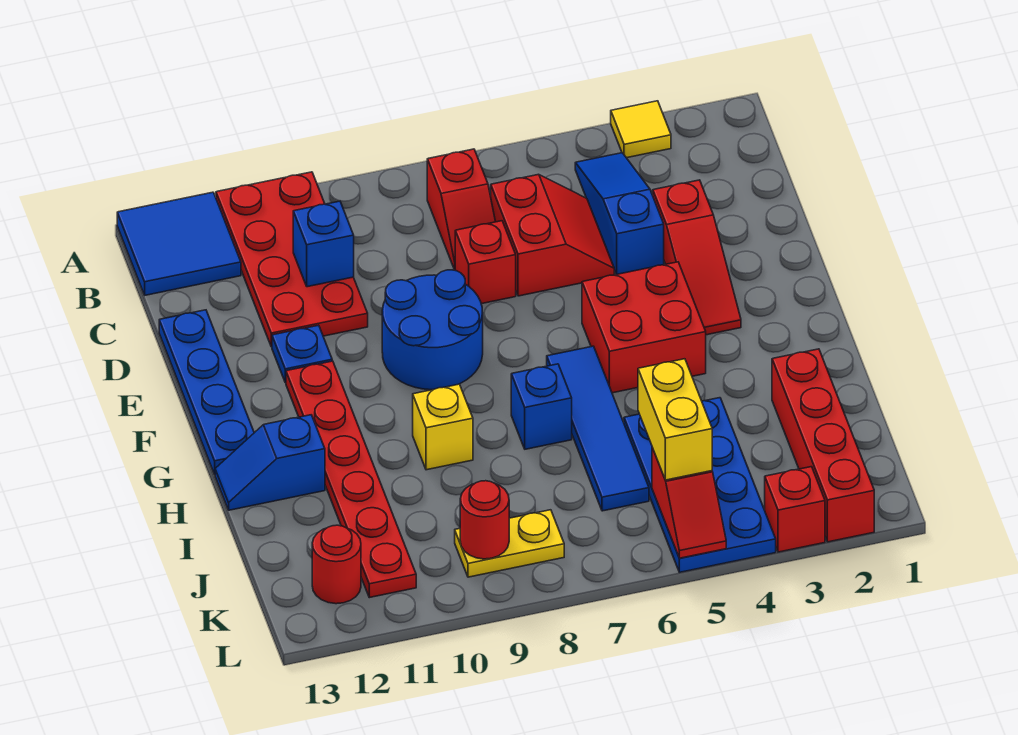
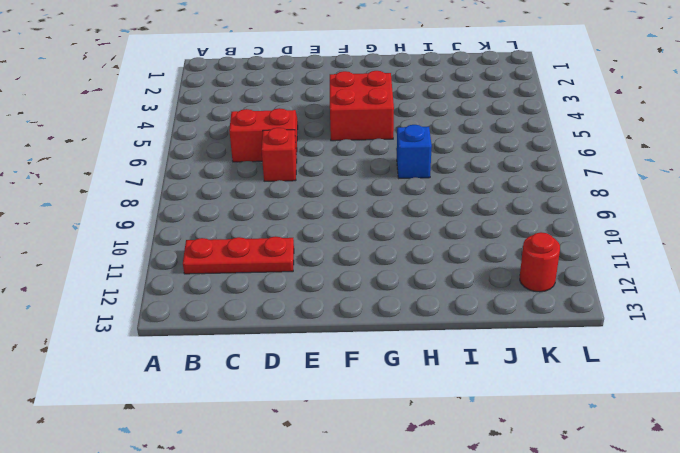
red plate B11:D11 level 1 -> red plate A10:D11 level 1
none -> yellow tile A3 level 1
none -> blue tile A12:B13 level 1
none -> blue slope B4:D4 level 1 top D

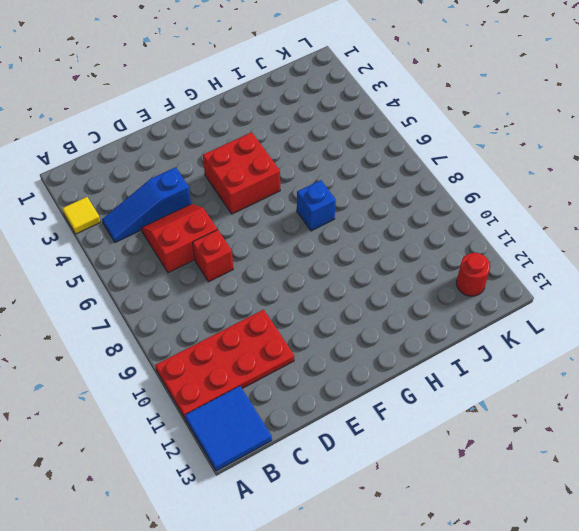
none -> red slope B7:C7 level 1 top B
none -> red slope D3:F3 level 1 top D
none -> blue plate D13:G13 level 1

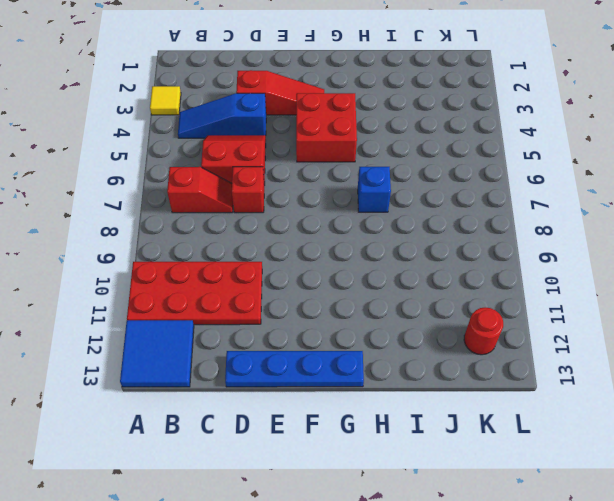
none -> blue round brick E8:F9 level 1
none -> blue plate E11 level 1
none -> red plate F11:K11 level 1

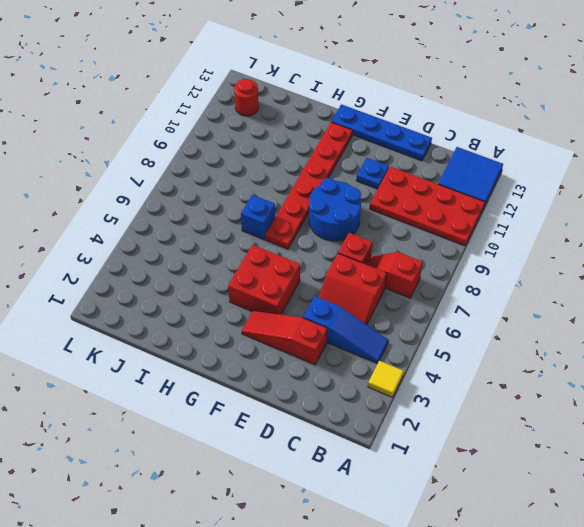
red plate G7:G12 level 1 -> red plate F11:K11 level 1
none -> blue tile G6:J6 level 1
none -> yellow brick H9 level 1
none -> blue slope H12:H13 level 1 top 12

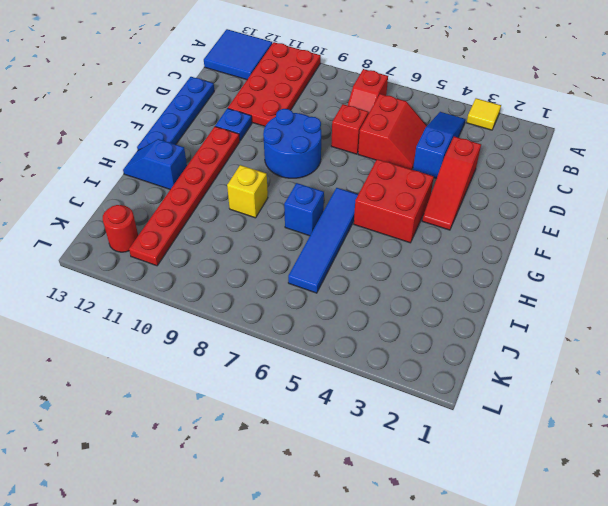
none -> red brick I2:L2 level 1
none -> blue plate I4:L5 level 1
none -> yellow plate K8:K9 level 1

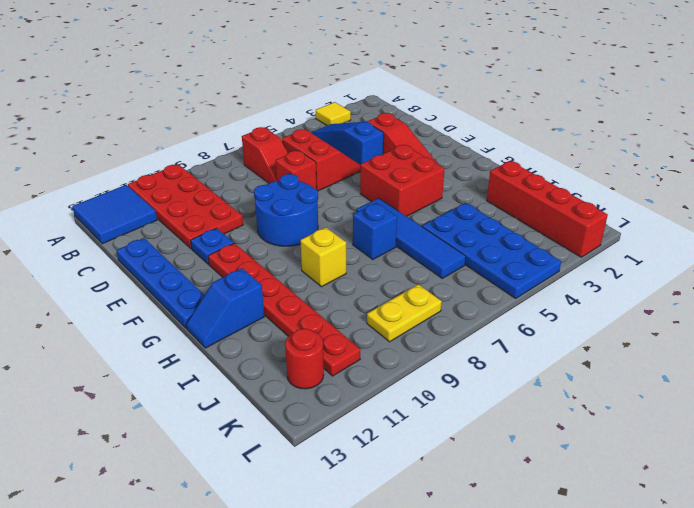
none -> red brick L3 level 1
none -> blue brick C10 level 2
none -> red slope K5:L5 level 2 top K

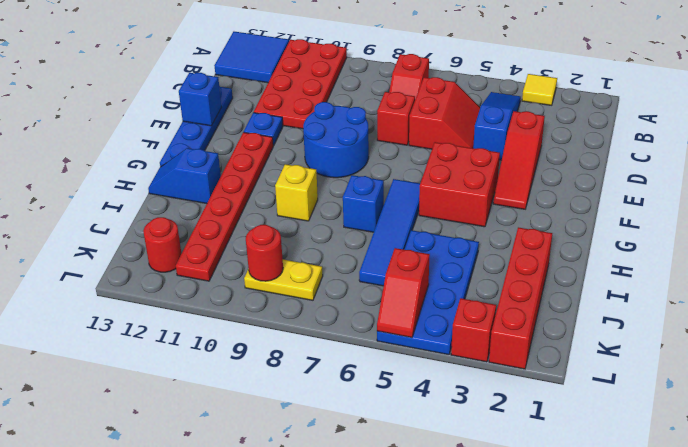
blue brick E13 level 2 -> blue brick C10 level 2
none -> yellow brick J5:K5 level 3

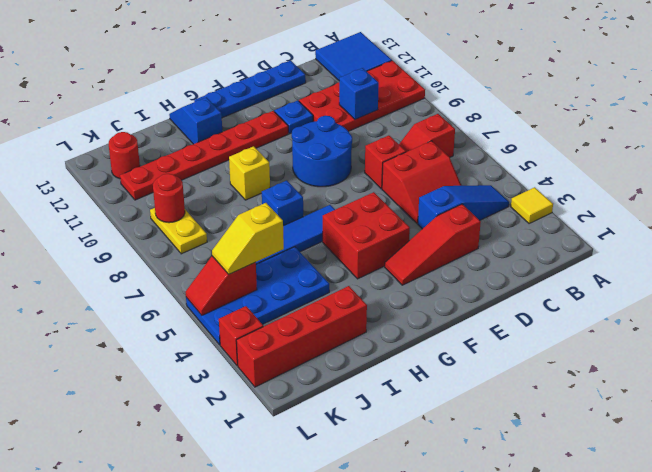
yellow slope J5:K5 level 3 top J -> yellow brick J5:K5 level 3

